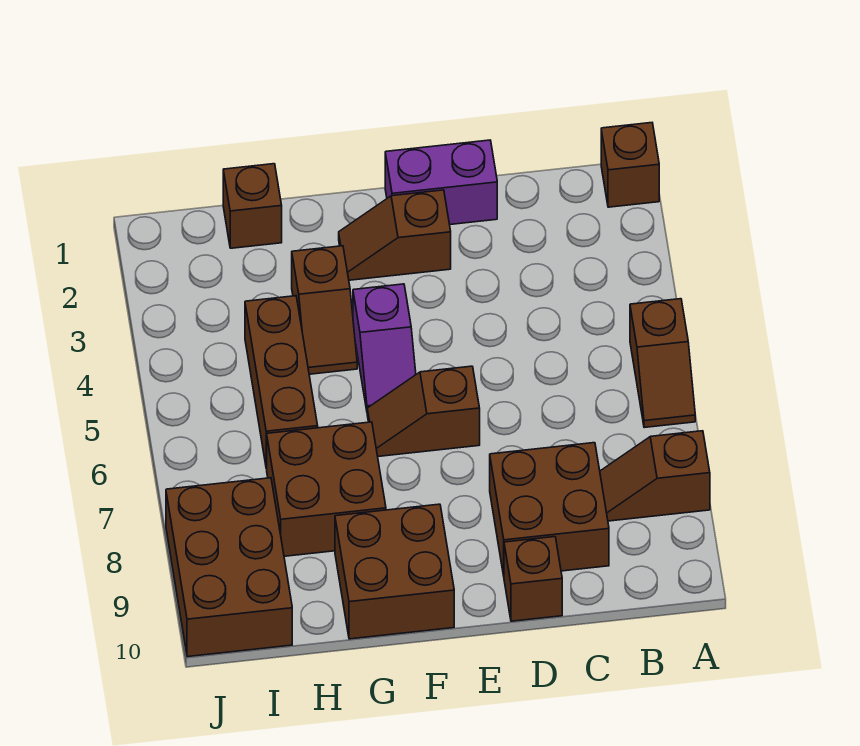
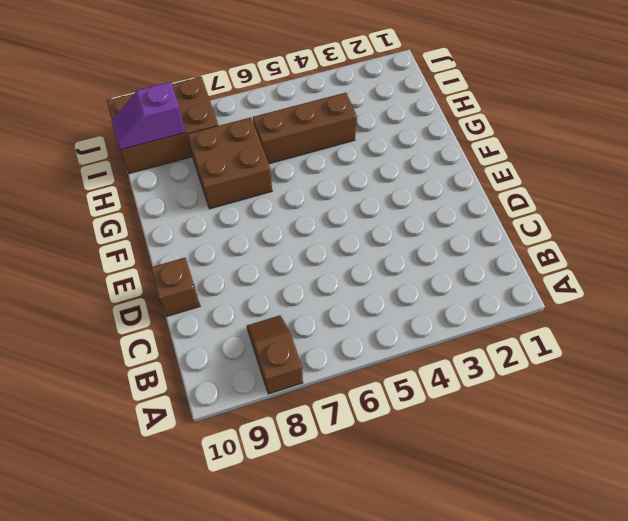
purple slope I9:I10 level 2 top 9 -> purple slope F4:F5 level 1 top 4
none -> brown brick A1 level 1
none -> brown slope A5:A6 level 1 top 5
none -> brown brick C8:D9 level 1

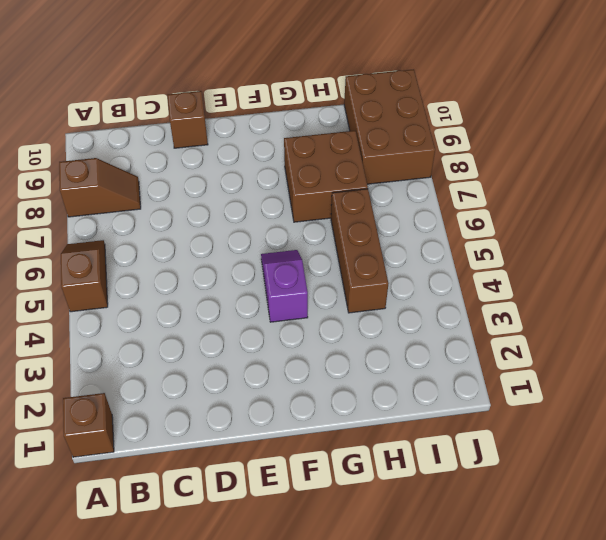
none -> brown brick C8:D9 level 1
none -> purple brick D1:E1 level 1
none -> brown slope E2:F2 level 1 top E

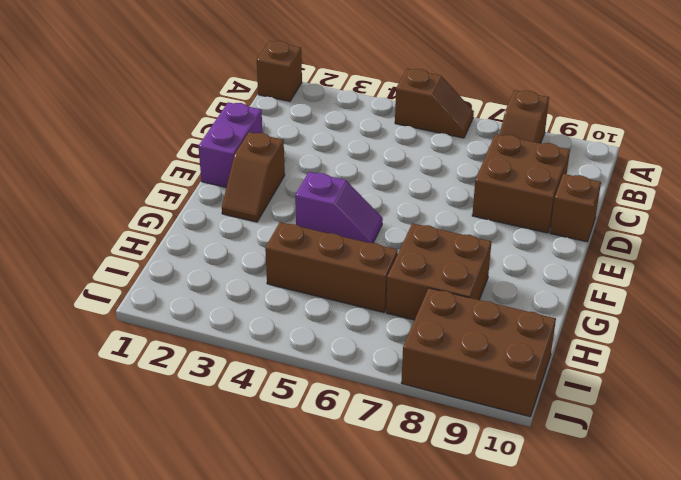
none -> brown slope E6:F6 level 1 top E
none -> brown brick F9:G10 level 1
none -> brown slope G3:G4 level 1 top 3

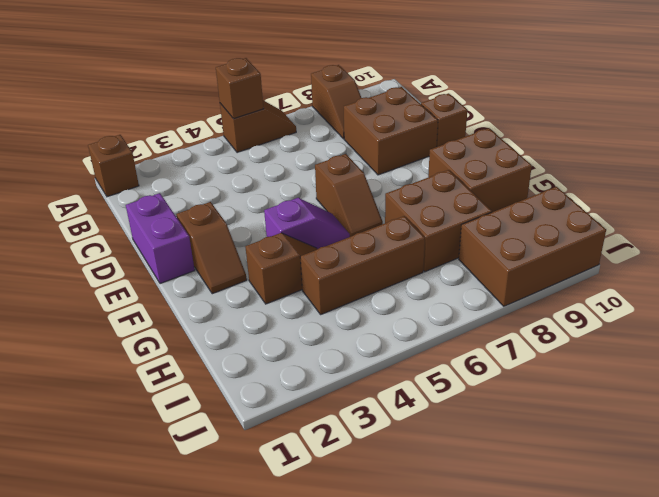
brown brick A5 level 2 -> brown brick H1 level 1

